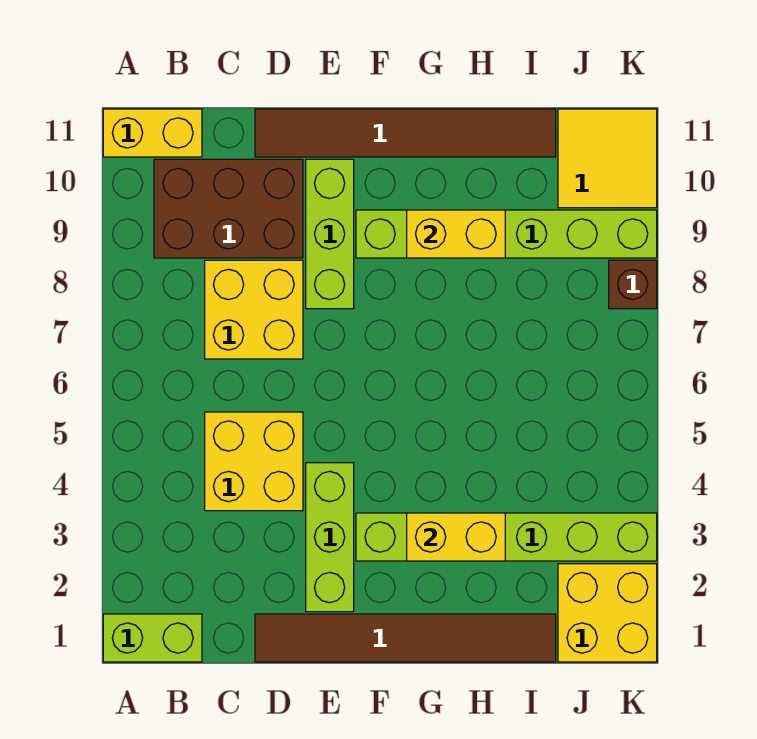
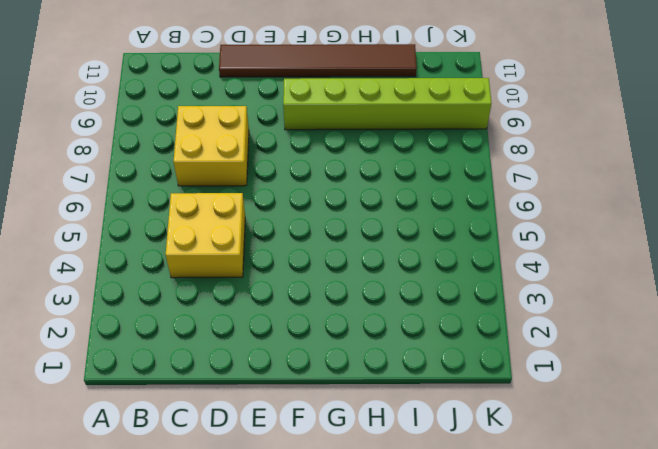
none -> lime brick A1:B1 level 1
none -> yellow brick A11:B11 level 1
none -> brown brick B9:D10 level 1

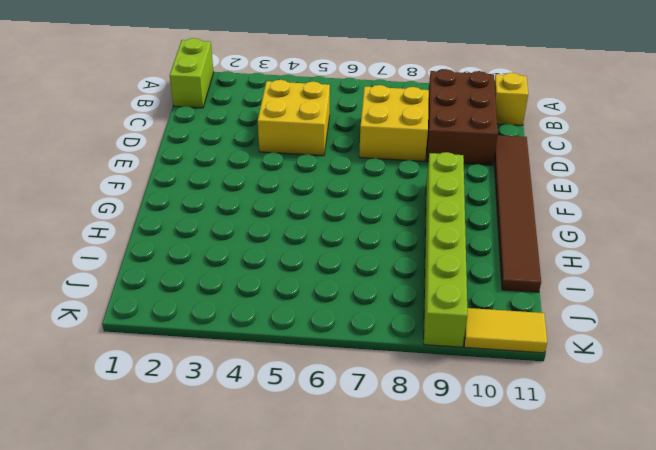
yellow brick B11 level 1 -> yellow brick A11:B11 level 1
yellow tile K10:K11 level 1 -> yellow tile J10:K11 level 1
none -> brown tile D1:I1 level 1
none -> lime brick E2:E4 level 1
none -> lime brick E8:E10 level 1

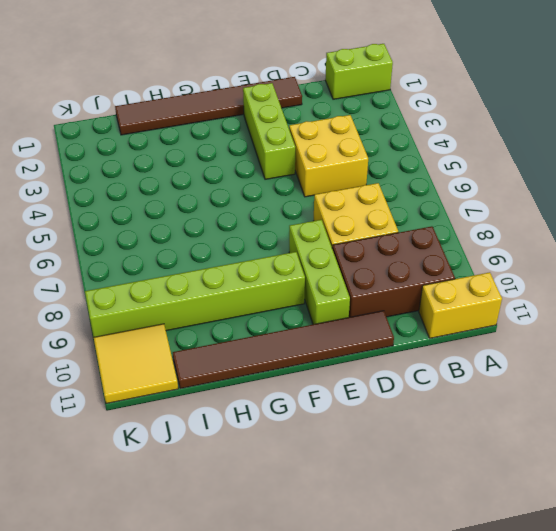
none -> lime brick F3:K3 level 1
none -> yellow brick J1:K2 level 1
none -> brown brick K8 level 1

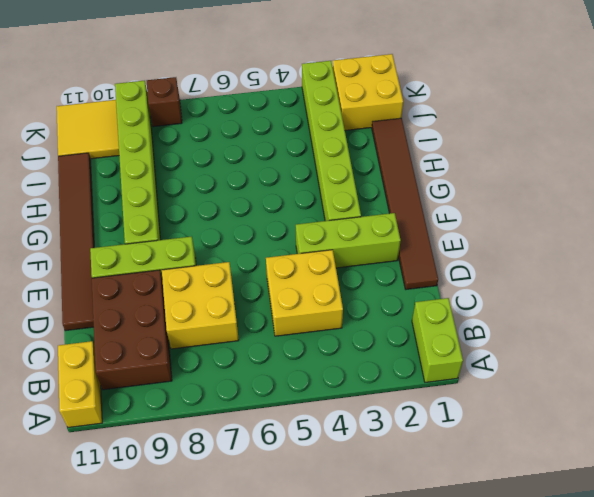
none -> yellow brick G3:H3 level 2
none -> yellow brick G9:H9 level 2

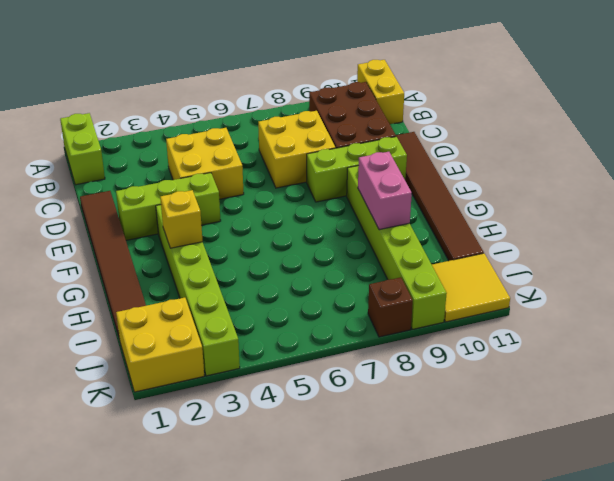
yellow brick G3 level 2 -> yellow brick G3:H3 level 2
pink brick G9:H9 level 2 -> yellow brick G9:H9 level 2

